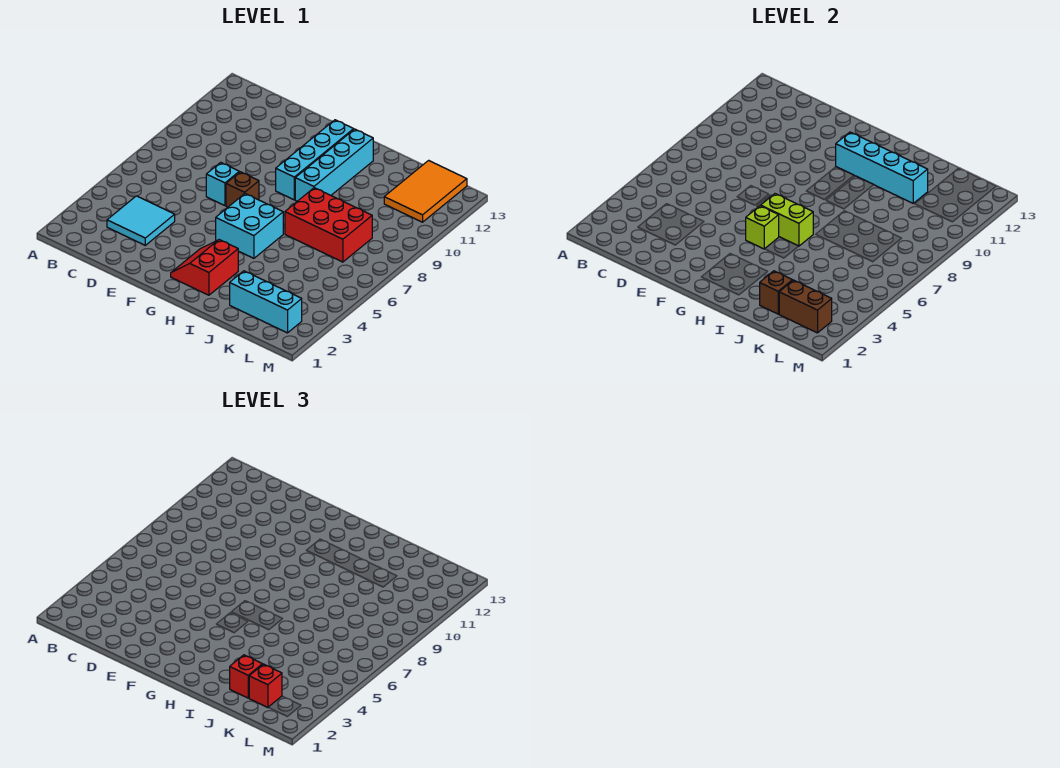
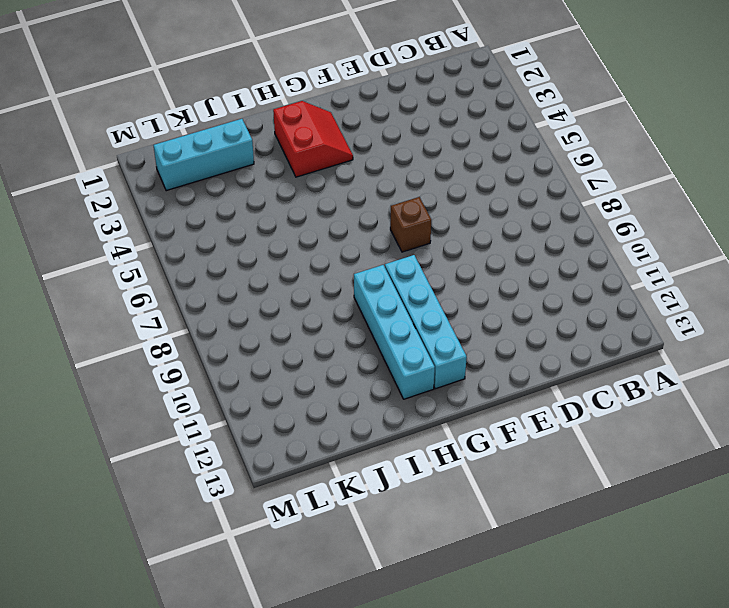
none -> cyan tile C3:D4 level 1
none -> cyan brick E7 level 1
none -> cyan brick G5:H6 level 1

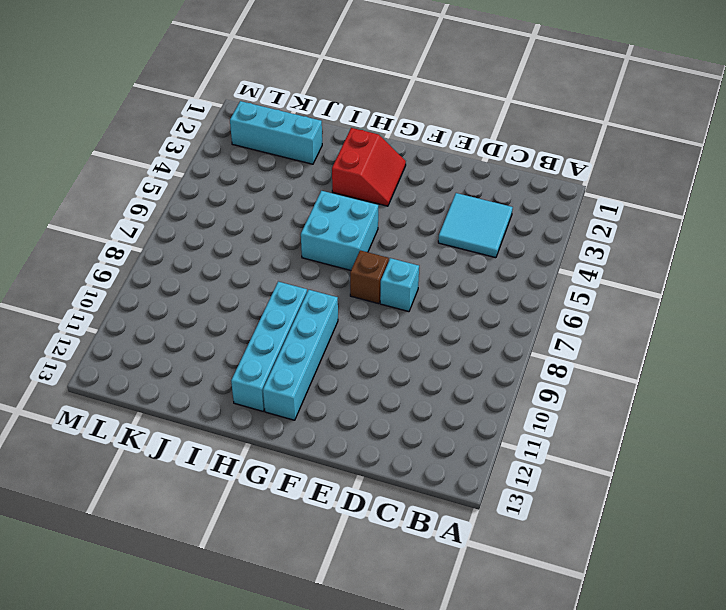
none -> red brick I7:K8 level 1
none -> orange tile K11:L13 level 1
none -> lime brick G5 level 2

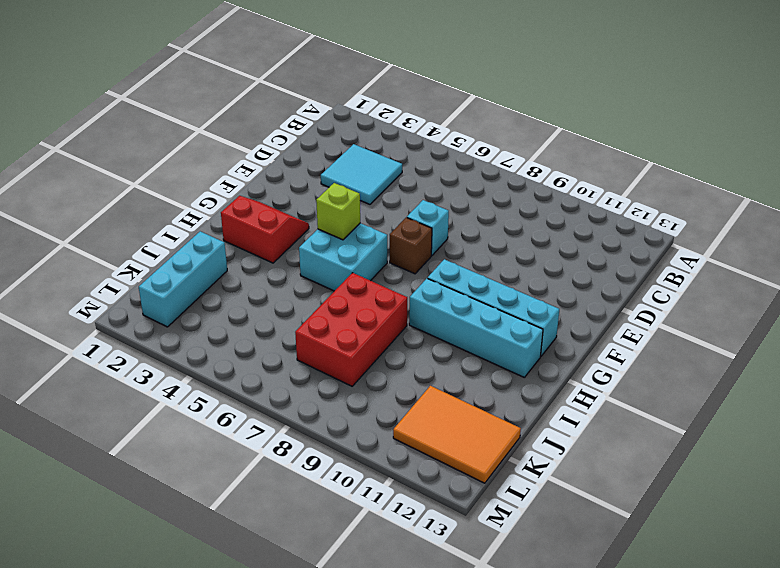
none -> lime brick G6:H6 level 2
none -> cyan brick G11:J11 level 2
none -> brown brick J2 level 2

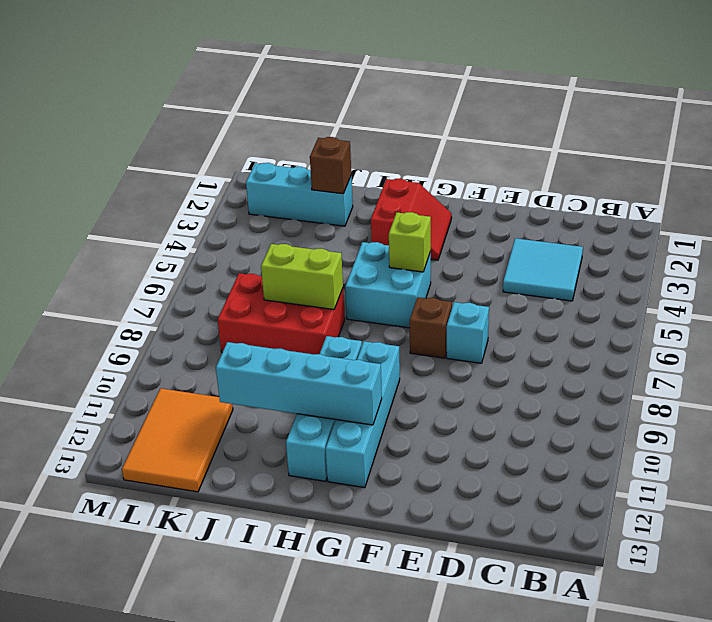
lime brick I7:J7 level 2 -> lime brick G6:H6 level 2
none -> brown brick K2:L2 level 2
none -> red brick J2 level 3
none -> red brick K2 level 3

